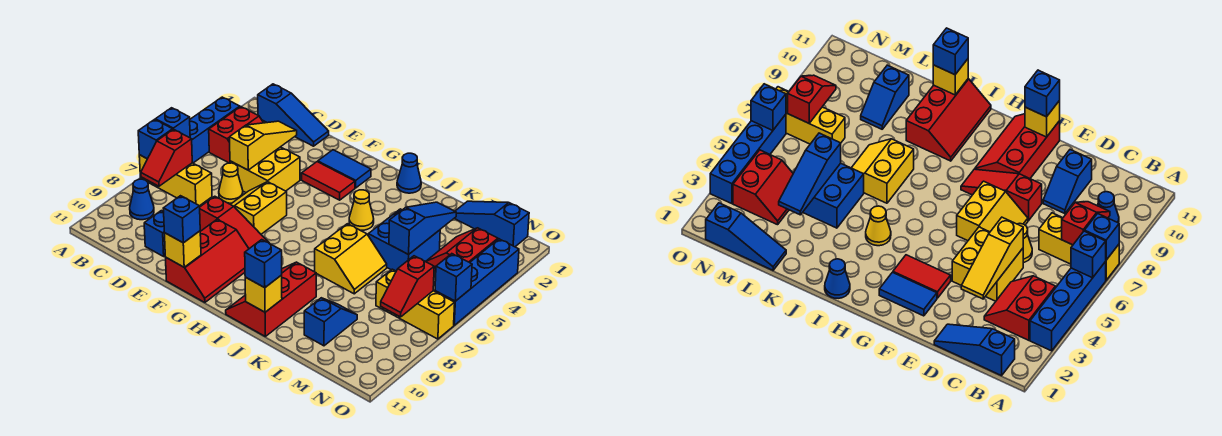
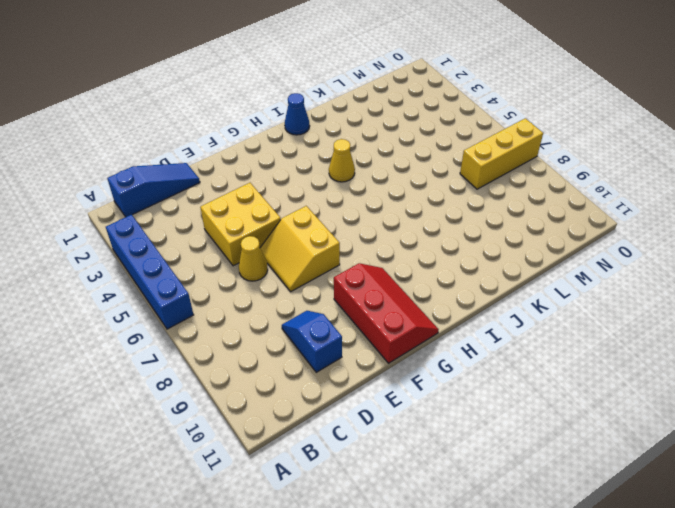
none -> yellow brick A7:C7 level 1
none -> red slope B3:C4 level 1 top B
none -> blue cone B9 level 1
none -> red slope E8:G8 level 1 top E

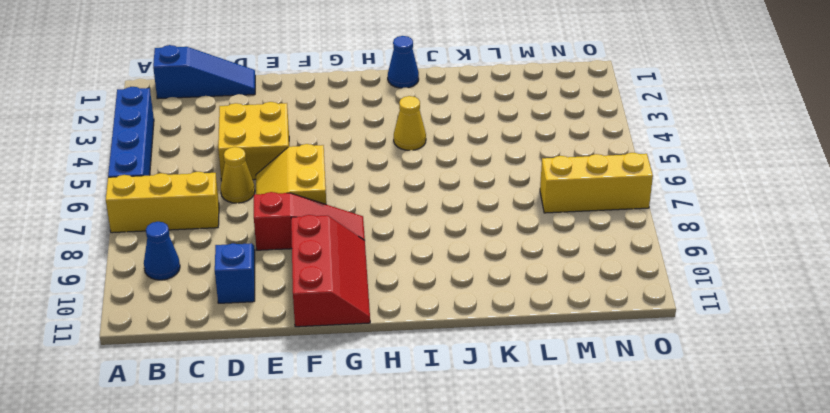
none -> red slope B3:C4 level 1 top B
none -> blue tile F2:G2 level 1
none -> red tile F3:G3 level 1
none -> red slope I9:J11 level 1 top J

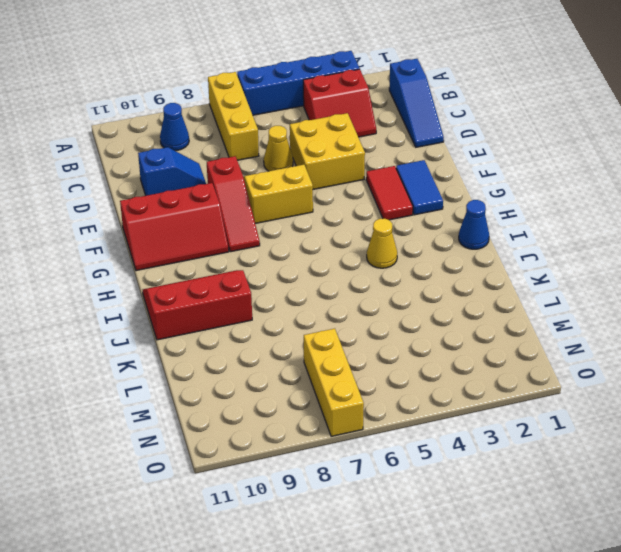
none -> yellow slope J6:K7 level 1 top J
none -> blue brick K4:L5 level 1
none -> blue slope L1:N1 level 1 top N
none -> blue slope L9:L10 level 1 top 10

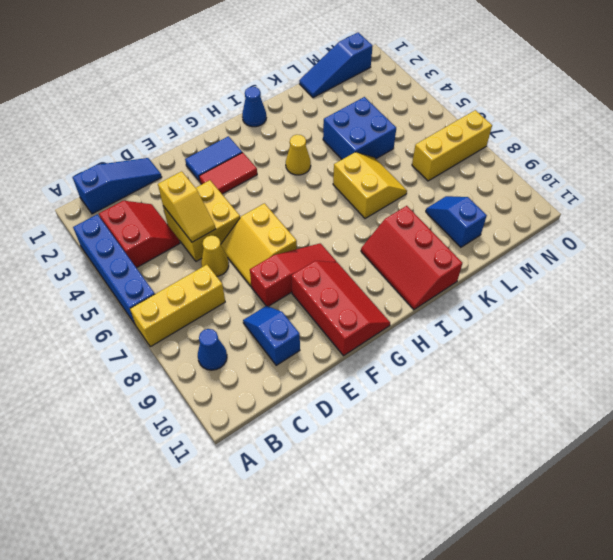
yellow slope D4:D5 level 2 top 4 -> yellow slope D3:D5 level 2 top 5
none -> red slope M3:N4 level 1 top N
none -> blue brick O3:O6 level 1
none -> blue brick A6 level 2
none -> blue brick A7 level 2

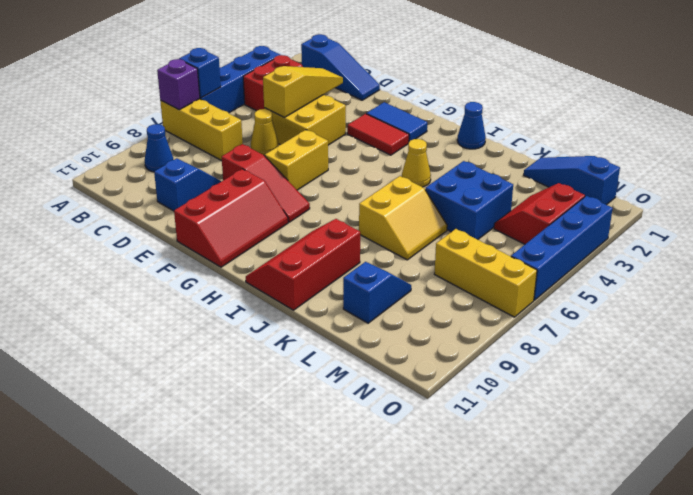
purple brick A7 level 2 -> blue brick A7 level 2
none -> red slope B7:B8 level 2 top 7
none -> yellow brick F11 level 2
none -> yellow brick J11 level 2
none -> blue slope L3:L5 level 2 top 5

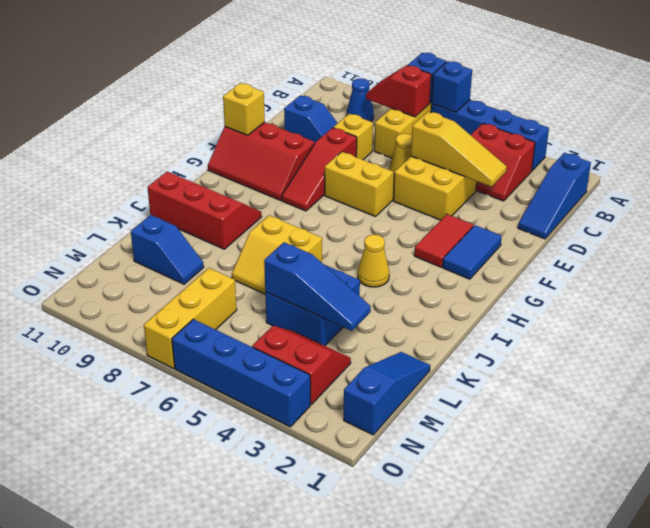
yellow brick D8 level 1 -> yellow brick J11 level 2
none -> blue cone I1 level 1
none -> red slope N7:N8 level 2 top 7
none -> blue brick O6 level 2
none -> blue brick F11 level 3

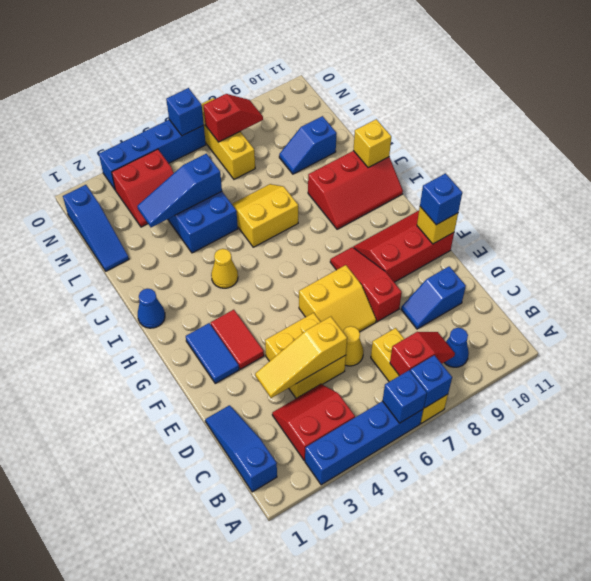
none -> blue brick J11 level 3

